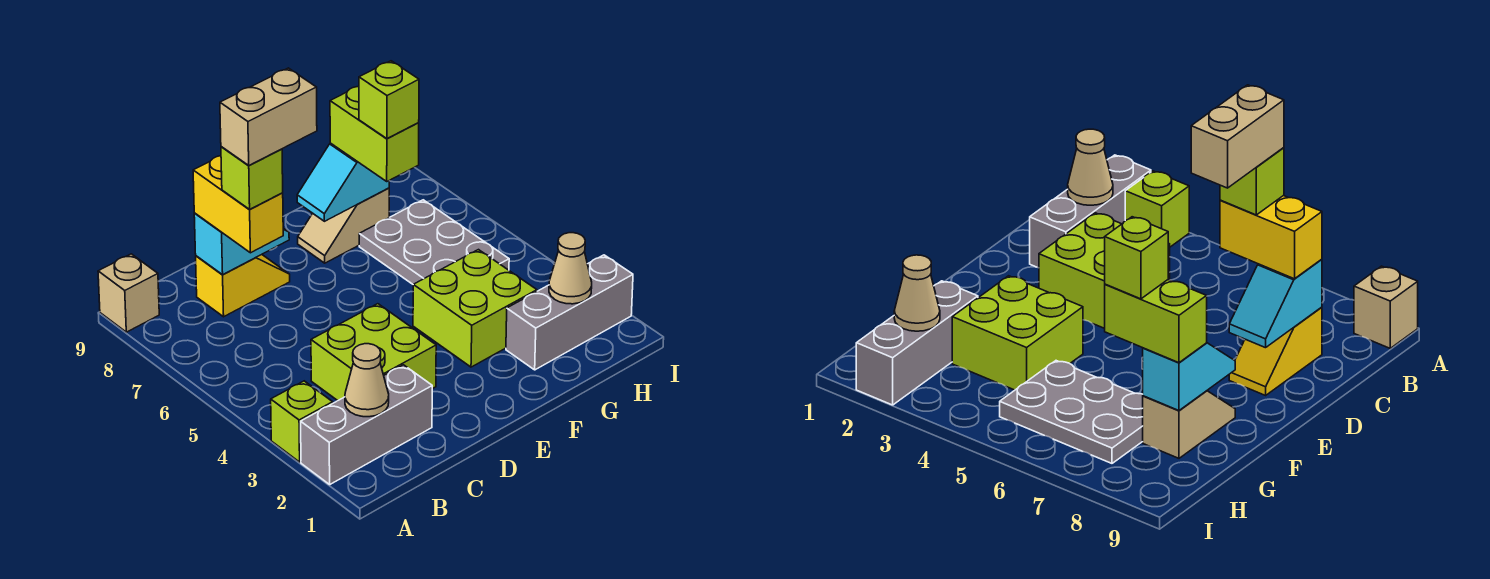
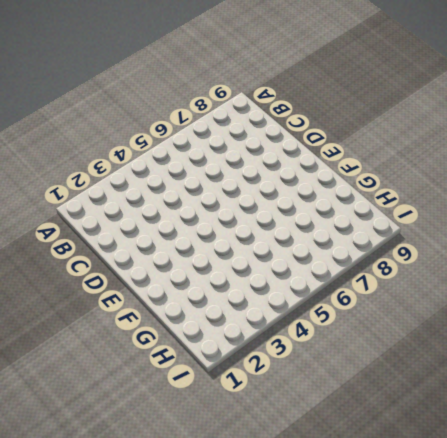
none -> grey brick A2:C2 level 1
none -> lime brick A3 level 1
none -> tan brick A9 level 1

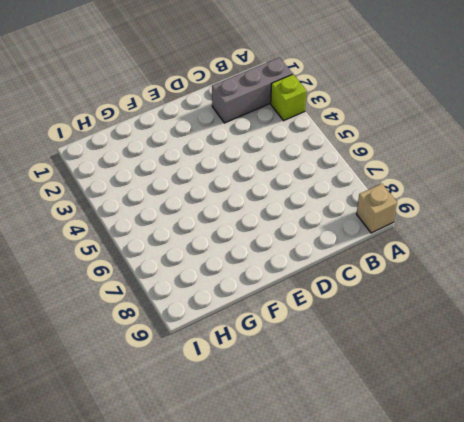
none -> lime brick C3:D4 level 1
none -> yellow slope C8:D8 level 1 top C
none -> lime brick F3:G4 level 1

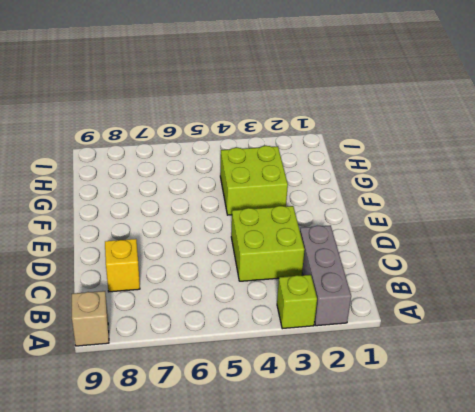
none -> tan slope F8:G8 level 1 top G
none -> grey brick G2:I2 level 1
none -> grey plate G5:H7 level 1

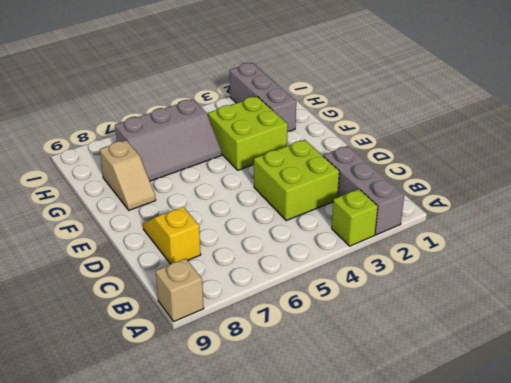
grey slope G5:H7 level 1 top H -> grey plate G5:H7 level 1
none -> tan cone B2 level 2
none -> cyan slope C8:D8 level 2 top C
none -> cyan slope F8:G8 level 2 top G

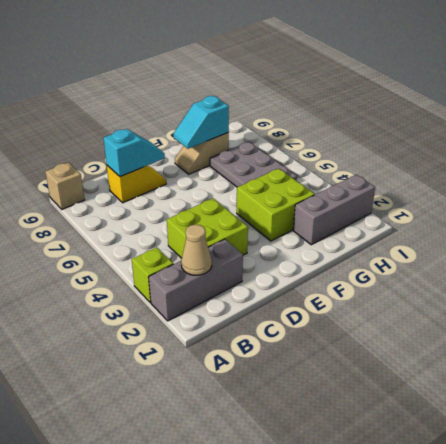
none -> tan cone H2 level 2
none -> yellow brick C7:C8 level 3
none -> lime brick G7:G8 level 3

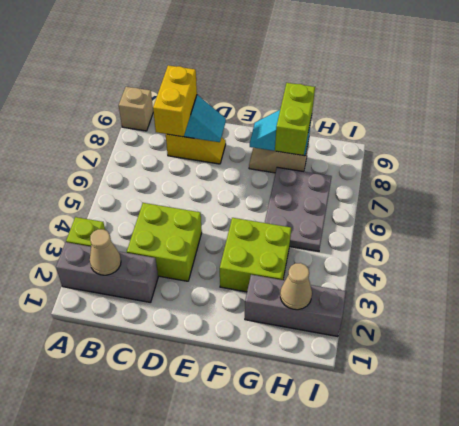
none -> lime brick C7 level 4
none -> lime brick G7 level 4
none -> tan brick C7:D7 level 5

